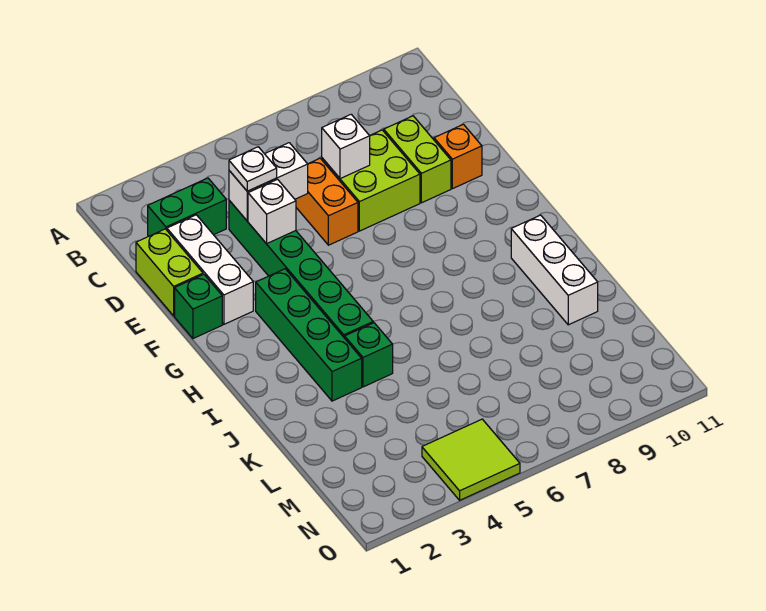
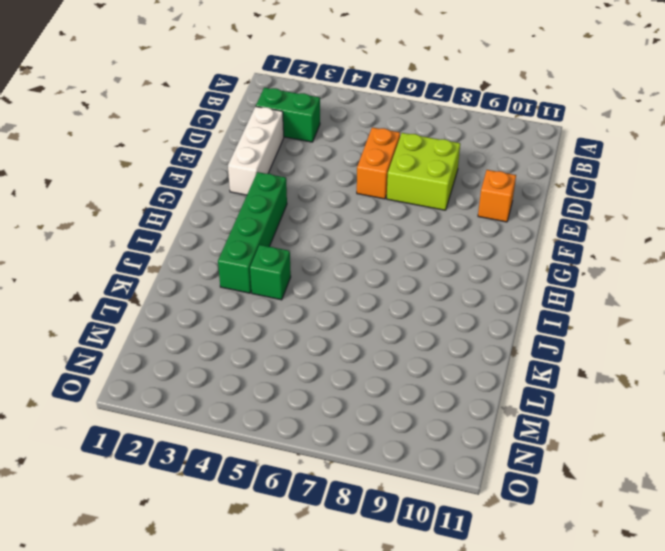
none -> lime brick D1:E1 level 1
none -> green brick D4:I4 level 1
none -> lime brick D9:E9 level 1

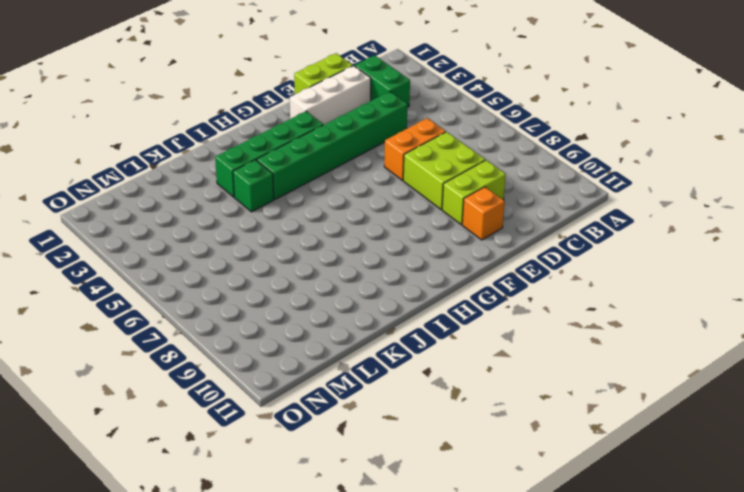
none -> green brick F1 level 1
none -> white brick I10:K10 level 1
none -> lime tile N4:O5 level 1

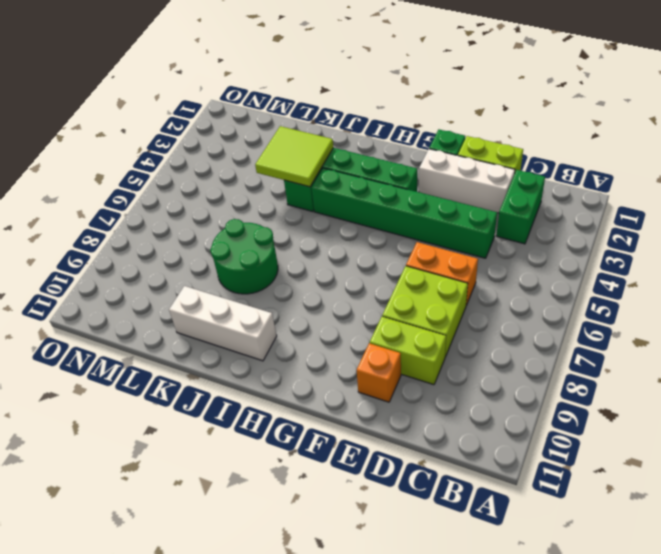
lime tile J3:K4 level 2 -> lime tile N4:O5 level 1
green round brick J7:K8 level 1 -> none
none -> white brick D4:D5 level 2
none -> white brick D7 level 2
none -> white brick E4 level 2

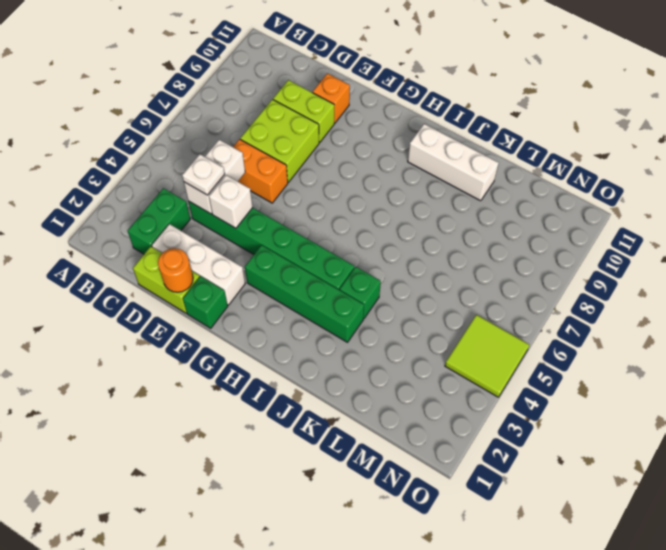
orange round brick E1 level 2 -> none
none -> white brick D7 level 2

